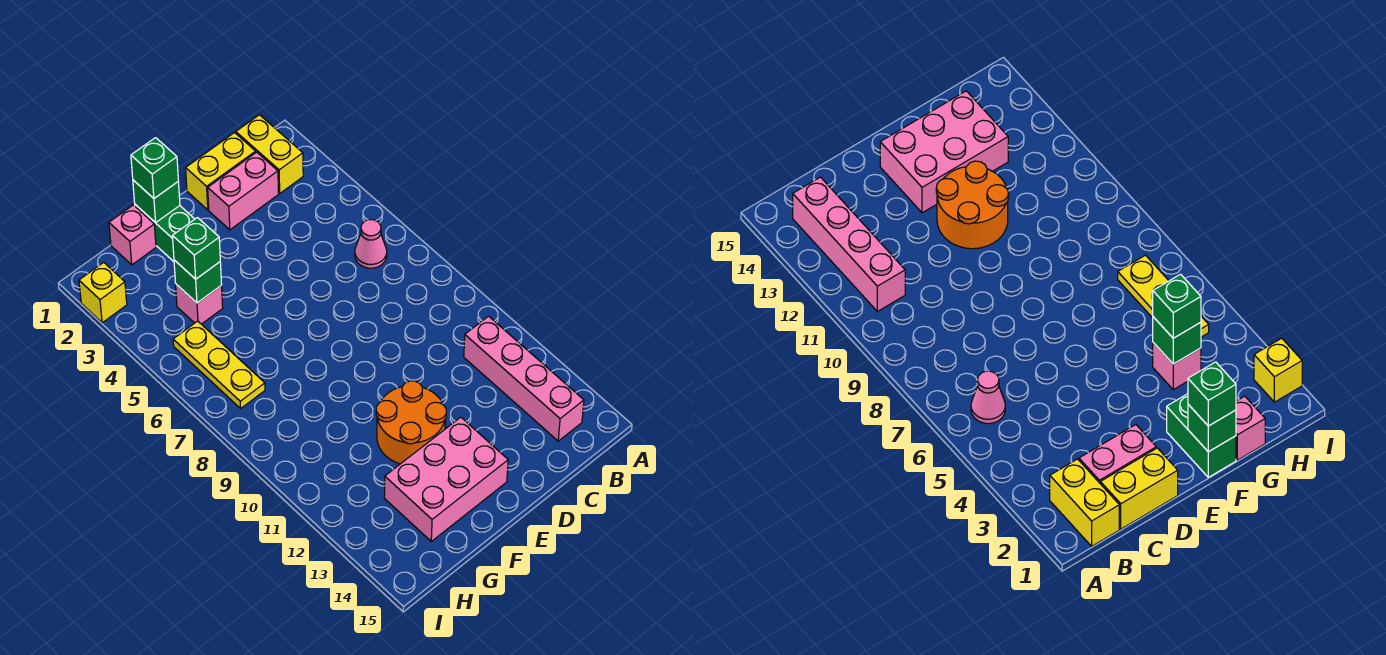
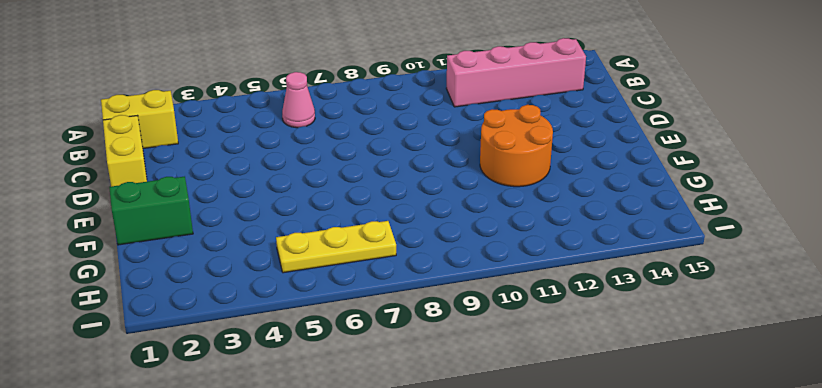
none -> pink brick C2:D2 level 1
none -> pink brick E13:G14 level 1
none -> pink brick G1 level 1

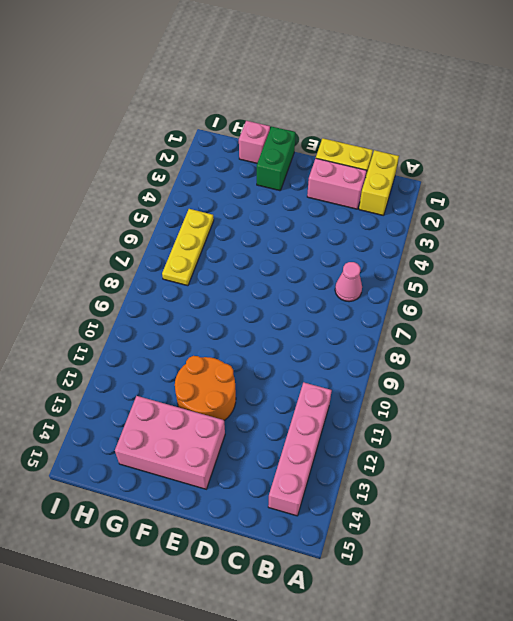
none -> pink brick G4 level 1
none -> yellow brick I2 level 1
none -> green brick F1 level 2

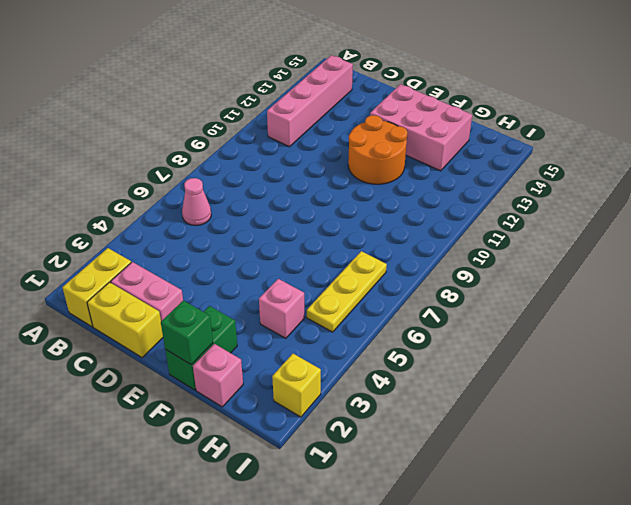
none -> green brick G4 level 2
none -> green brick F1 level 3
none -> green brick G4 level 3

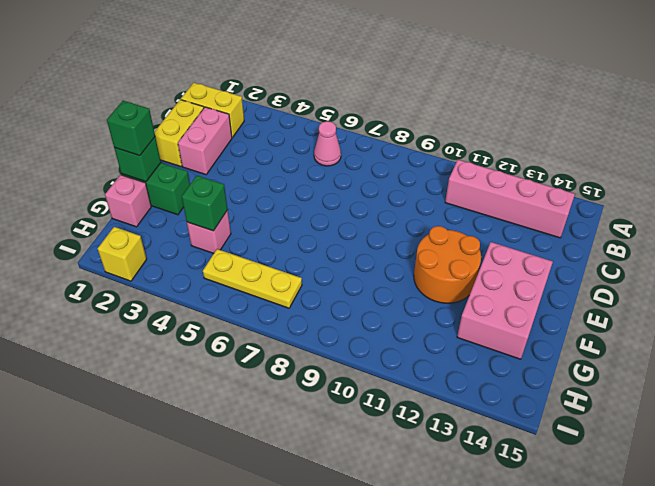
none -> green brick G4 level 3

